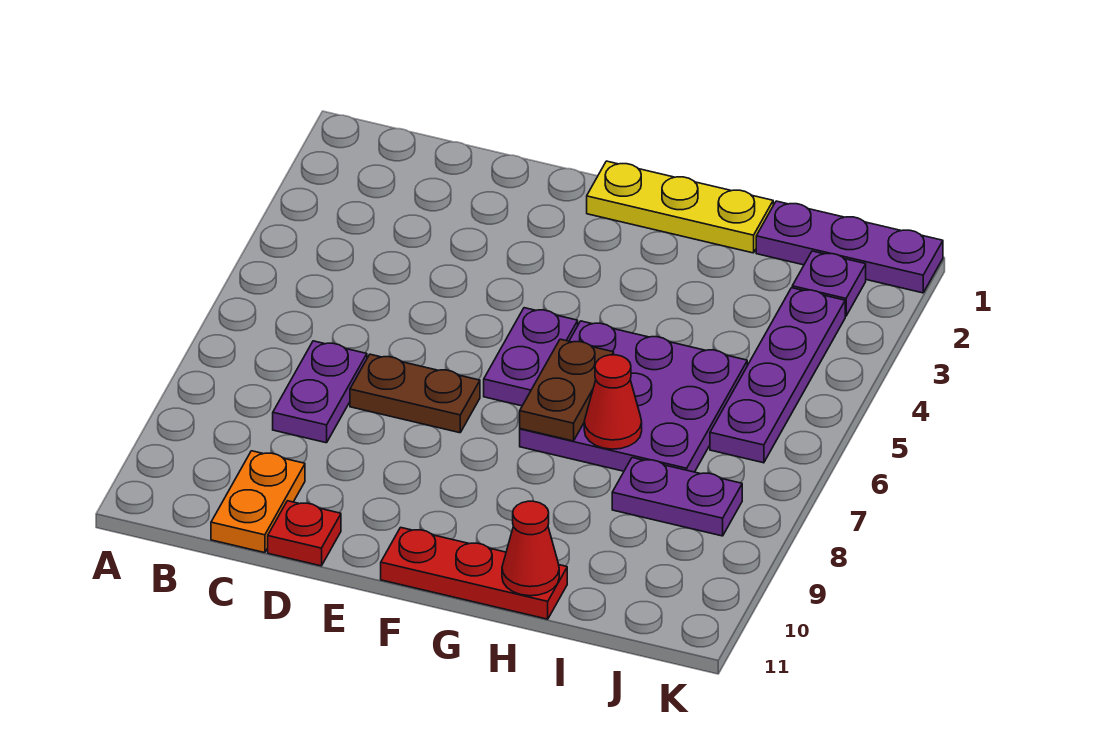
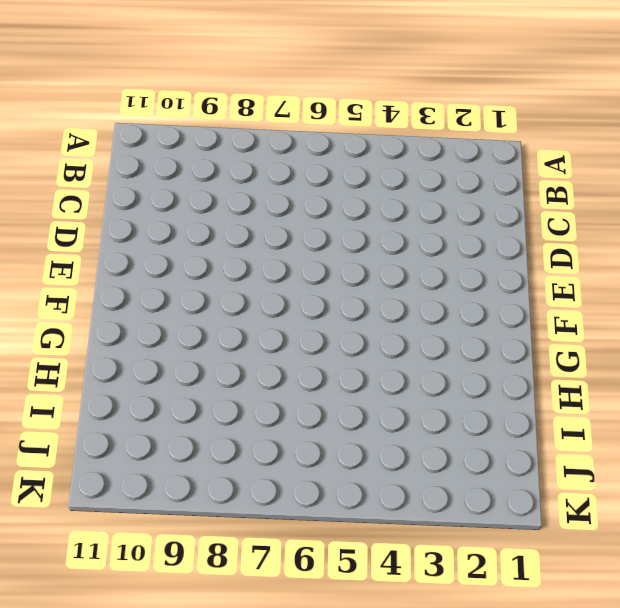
none -> purple plate C7:C8 level 1
none -> orange plate C10:C11 level 1
none -> brown plate D7:E7 level 1

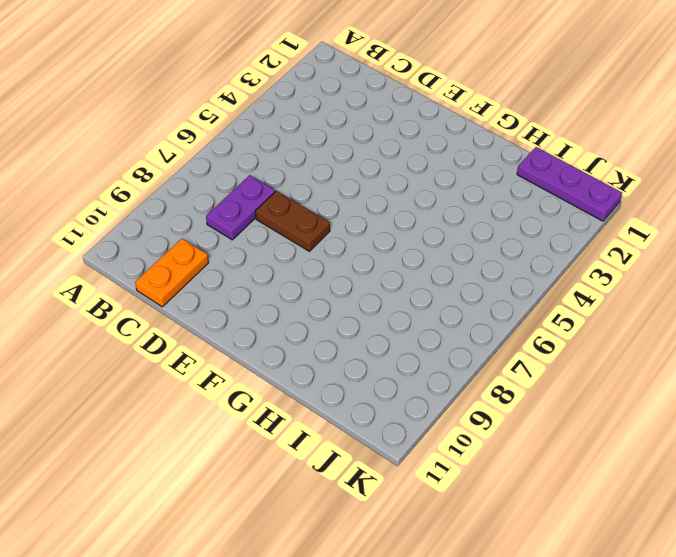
none -> red plate D11 level 1
none -> yellow plate F1:H1 level 1
none -> purple plate F5:F6 level 1

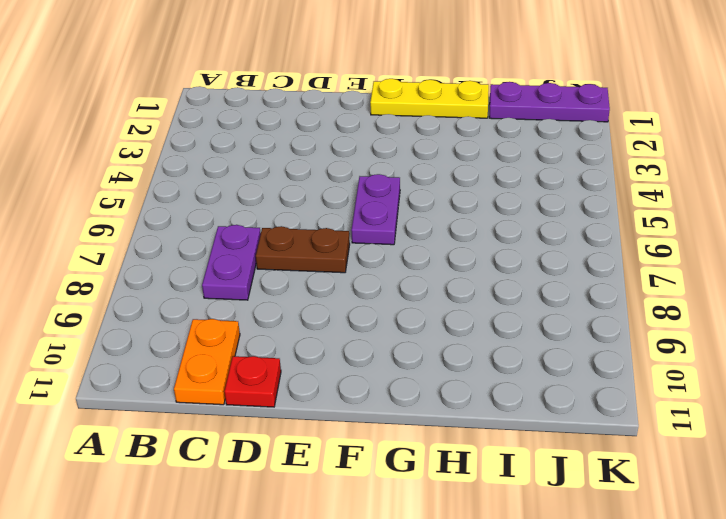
none -> red plate F11:H11 level 1
none -> purple plate G5:I7 level 1
none -> purple plate I8:J8 level 1

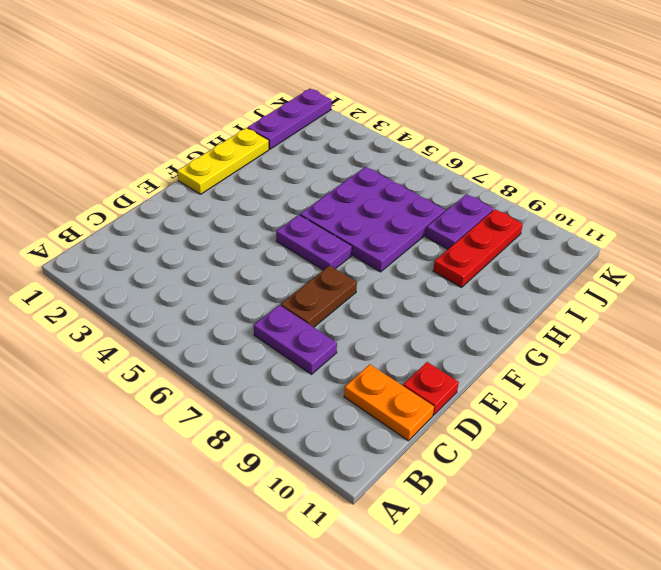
red plate H9:J9 level 1 -> red plate F11:H11 level 1
none -> purple plate J2 level 1
none -> purple plate J3:J6 level 1
none -> brown plate G6:G7 level 2

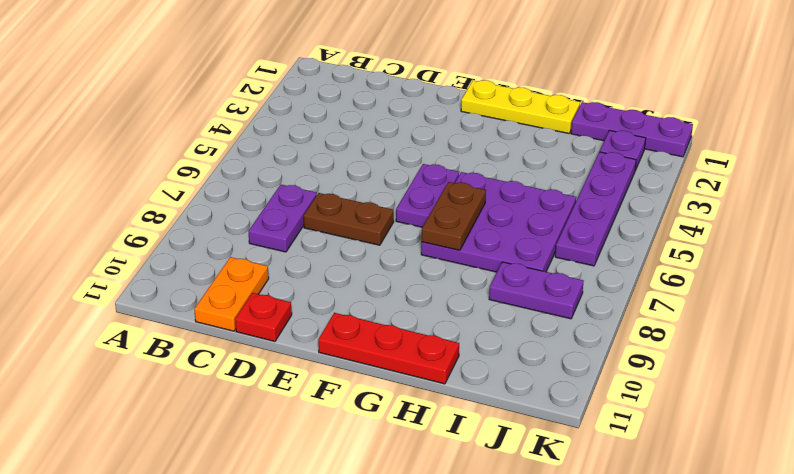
none -> red cone H7 level 2
none -> red cone H11 level 2

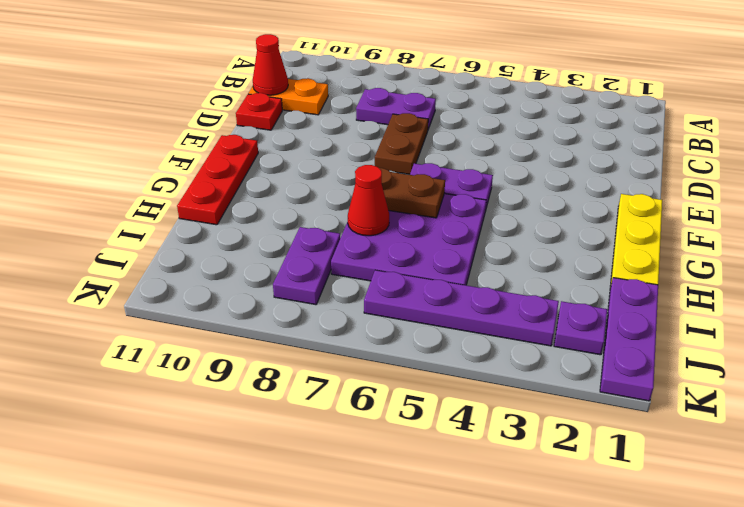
red cone C11 level 2 -> red cone H11 level 2

